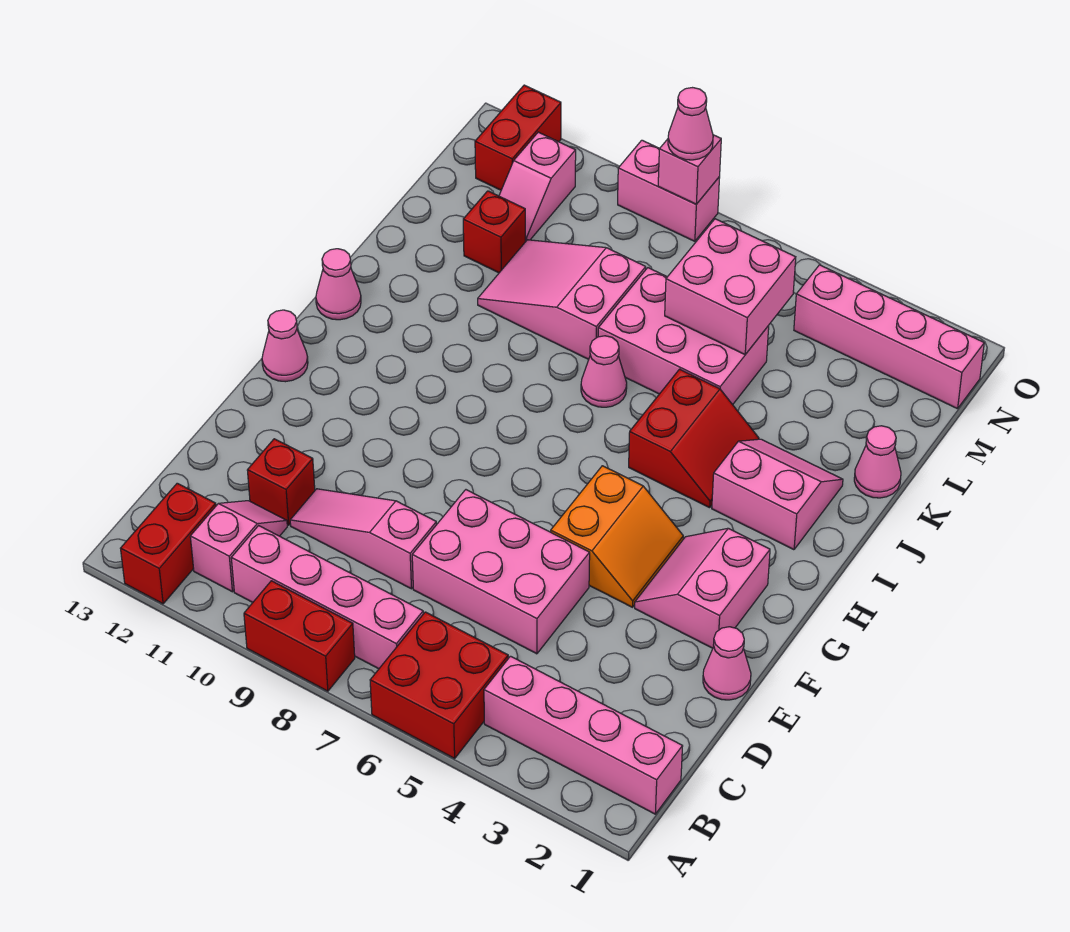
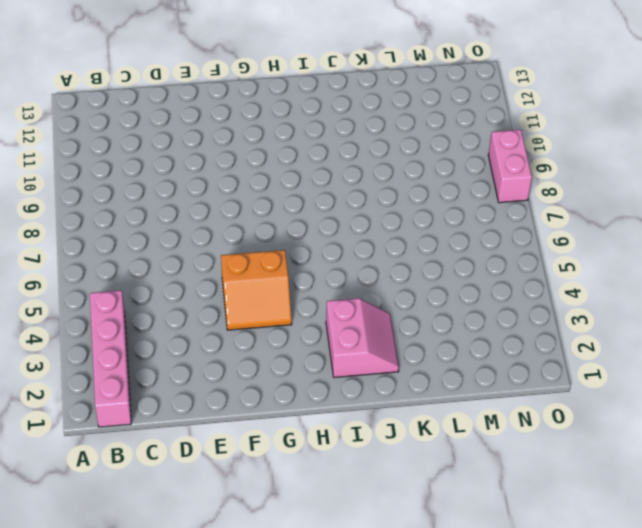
none -> red brick A5:B6 level 1
none -> red brick A8:A9 level 1
none -> red brick A12:B12 level 1

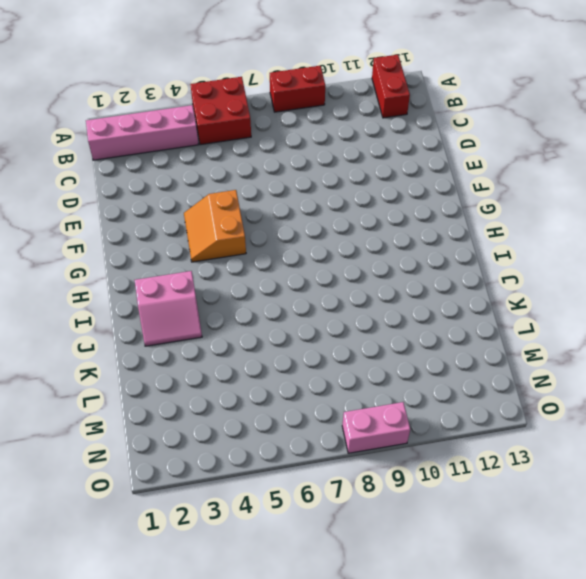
none -> pink brick B7:B10 level 1
none -> pink slope B11:C11 level 1 top B
none -> pink brick D5:E7 level 1

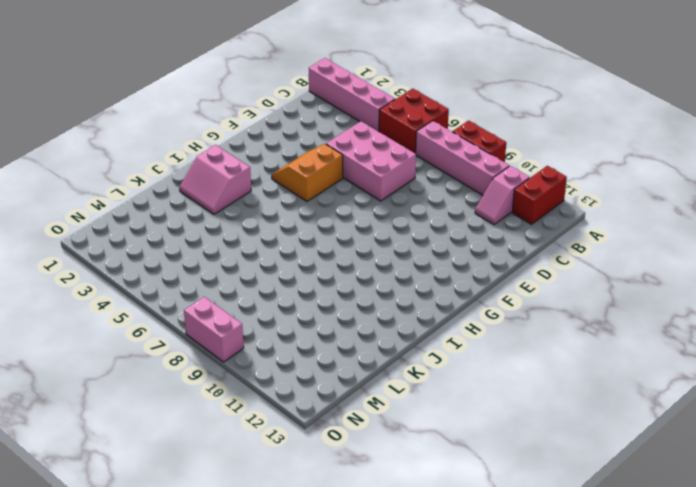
none -> pink slope D8:D10 level 1 top 8
none -> red brick D11 level 1
none -> pink cone E1 level 1

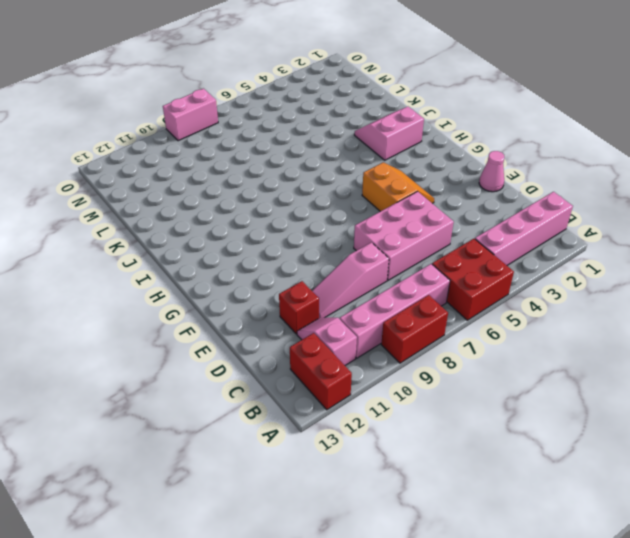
none -> pink slope F2:G3 level 1 top 2
none -> pink cone G13 level 1
none -> red slope I4:J5 level 1 top 5

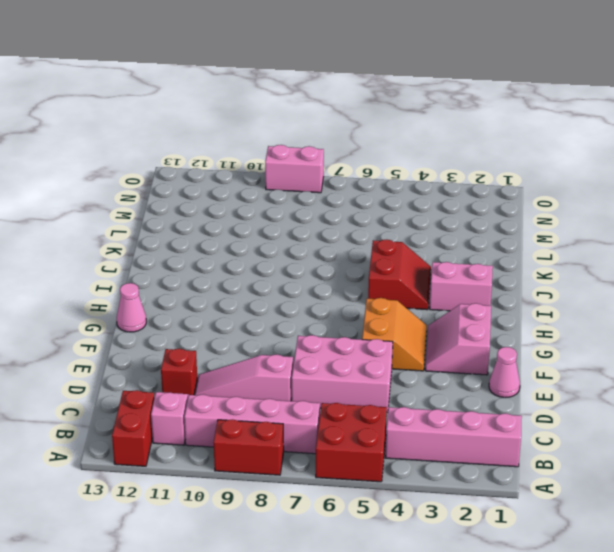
none -> pink cone I13 level 1
none -> pink cone J7 level 1
none -> pink cone K1 level 1

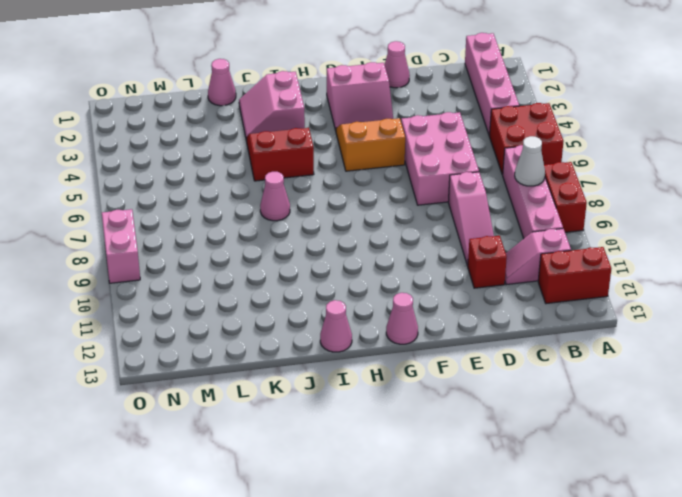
white cone B8 level 2 -> none
none -> pink brick K5:L7 level 1
none -> pink slope K8:L10 level 1 top 8
none -> red brick L11 level 1

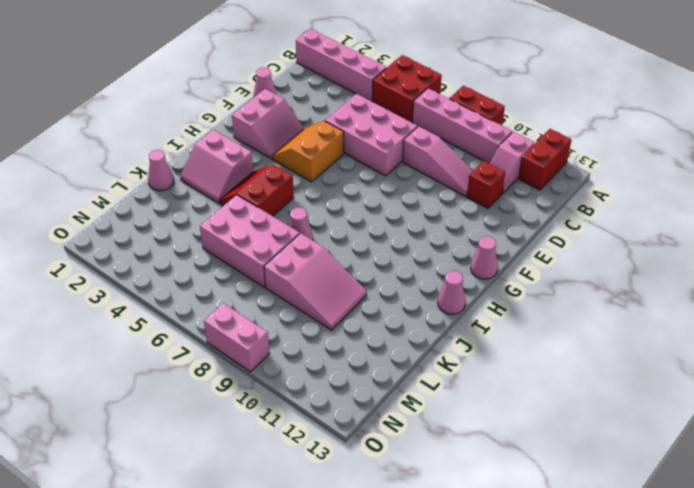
none -> red brick L11 level 1
none -> pink slope M11:N11 level 1 top N
none -> pink brick N1:N4 level 1

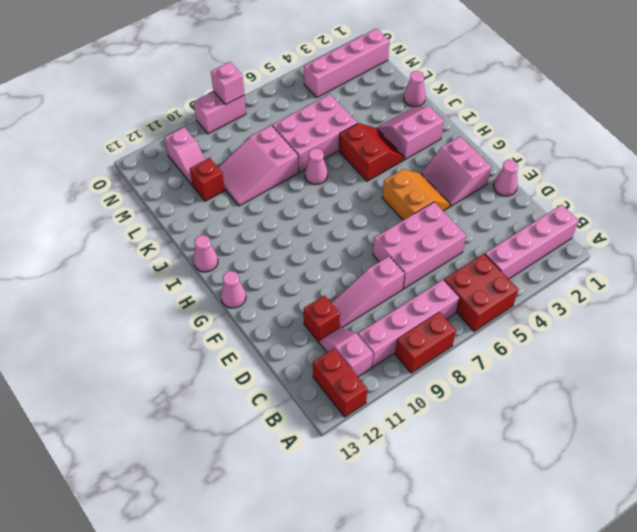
none -> red brick N12:O12 level 1
none -> pink brick L5:M6 level 2
none -> pink cone O8 level 3

